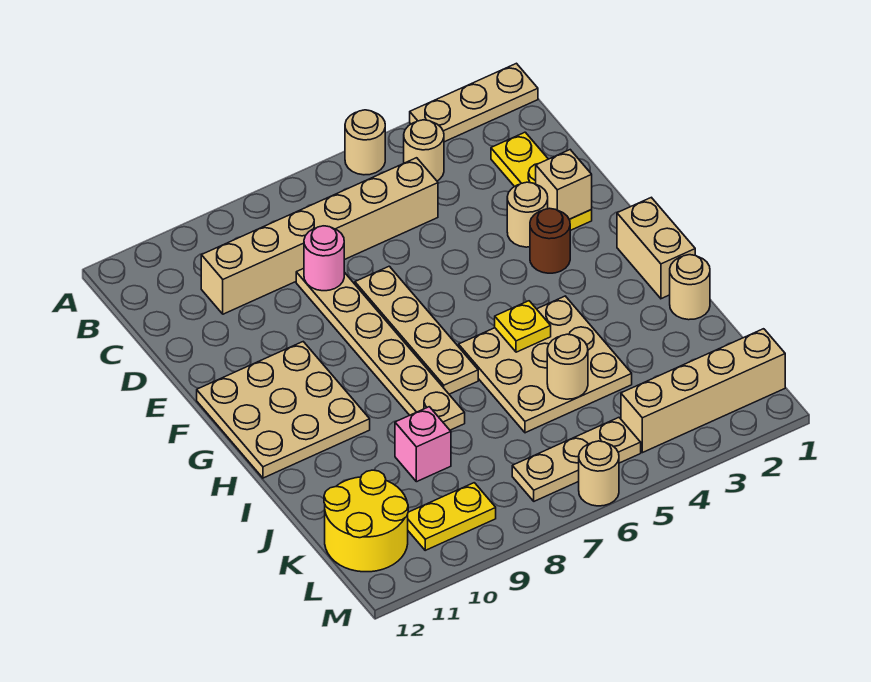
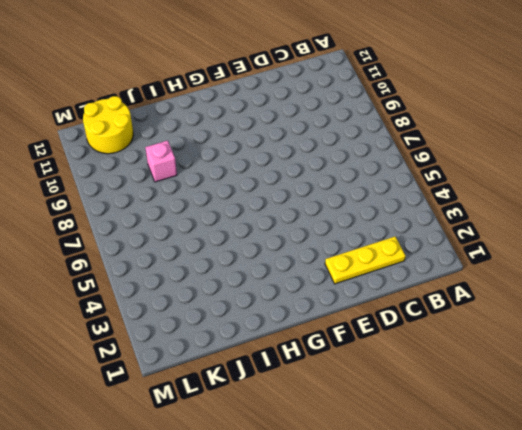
none -> tan plate A1:A3 level 1
none -> tan round brick A5 level 1
none -> tan round brick B4 level 1

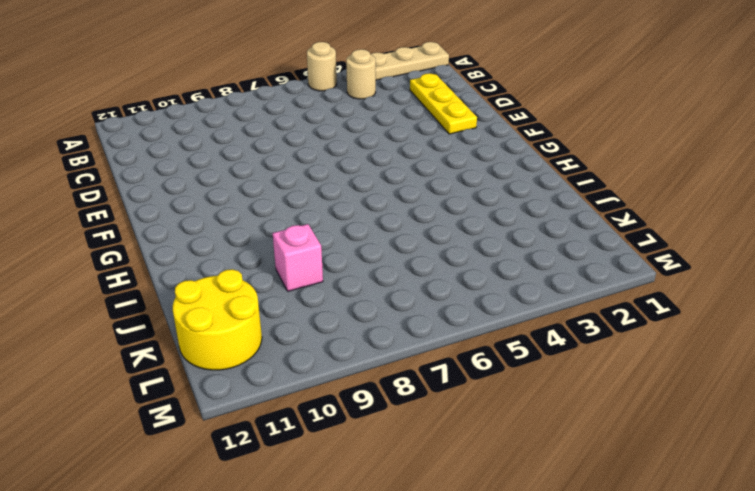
none -> tan brick C5:C10 level 1
none -> tan plate D8:I8 level 1
none -> tan round brick E3 level 1

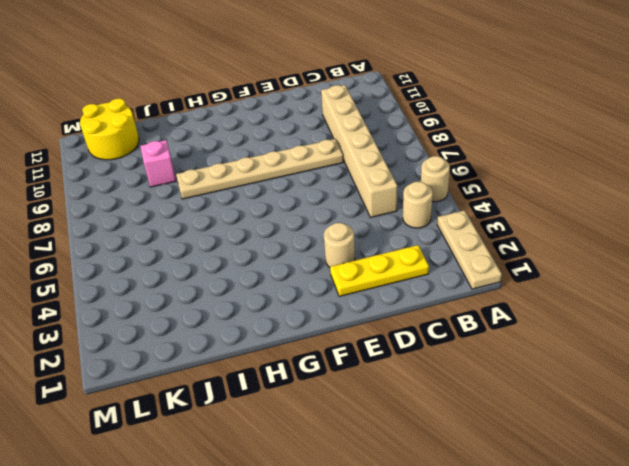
none -> tan plate E7:H7 level 1
none -> brown round brick F3 level 1
none -> tan plate F10:H12 level 1

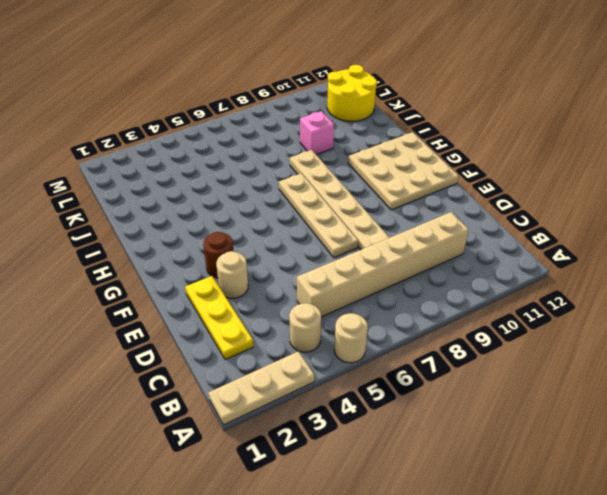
none -> tan brick G1:H1 level 1
none -> tan plate H4:J6 level 1
none -> tan round brick I1 level 1

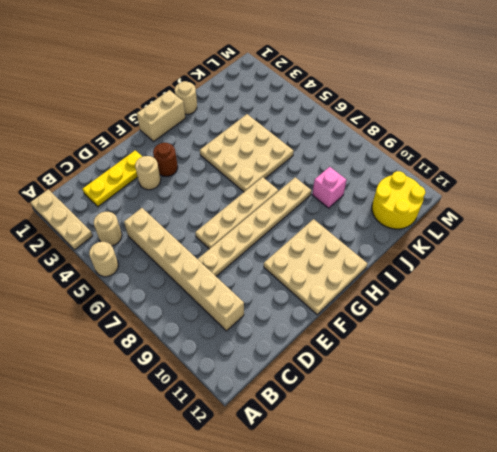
none -> tan brick L1:L4 level 1
none -> tan plate L5:L7 level 1
none -> yellow plate L9:L10 level 1

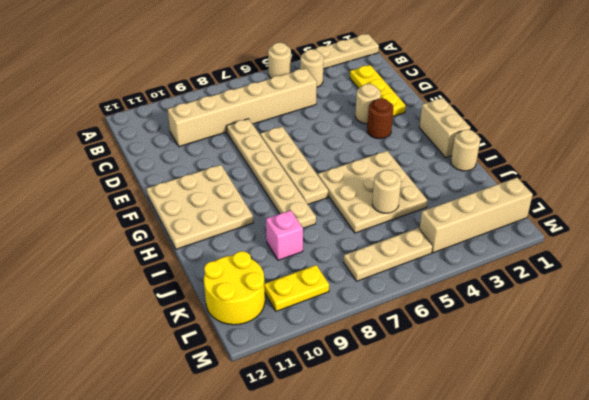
none -> tan round brick M6 level 1
none -> pink round brick D8 level 2
none -> tan brick E2 level 2

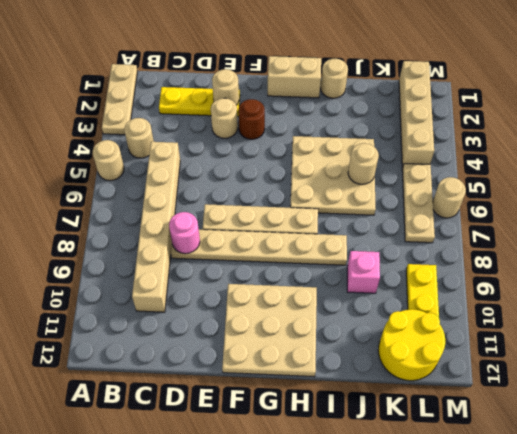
tan round brick E2 level 2 -> tan brick E2 level 2
none -> yellow plate H5 level 2

